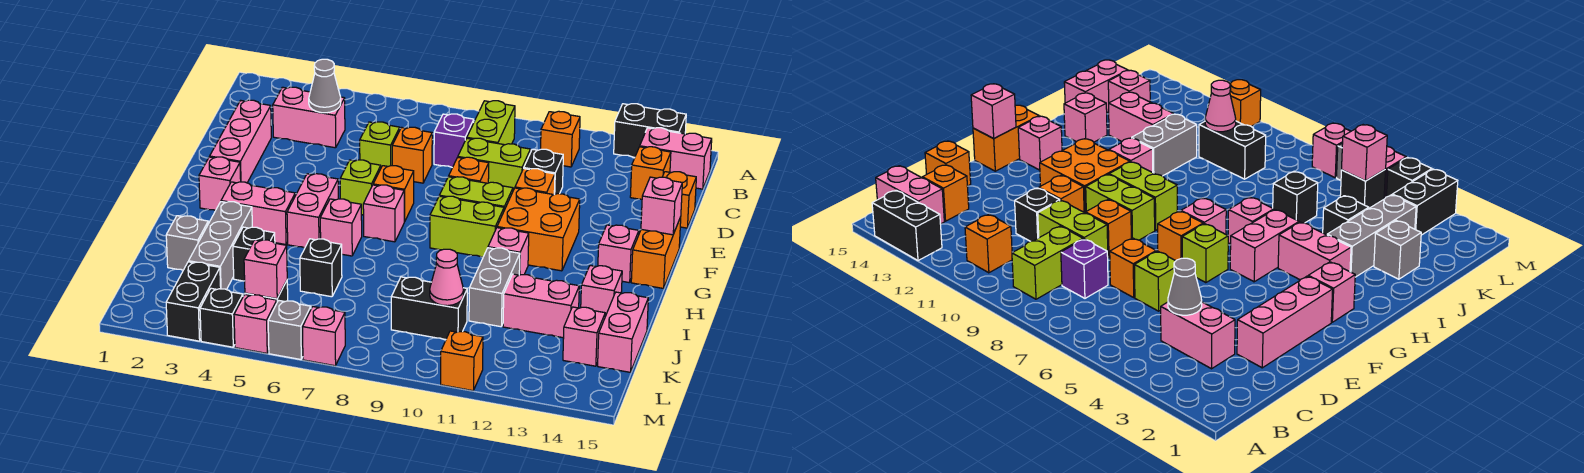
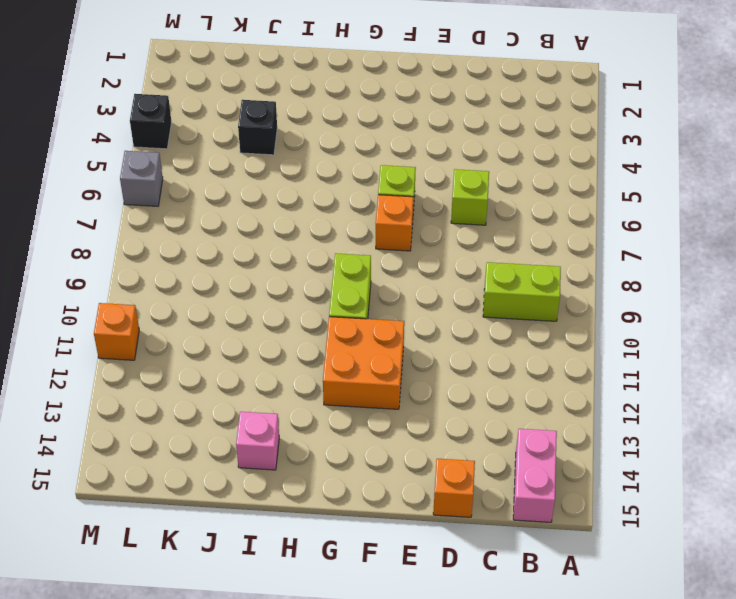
none -> black brick A13:A14 level 1
none -> orange brick B11 level 1
none -> pink brick C3:C4 level 1
none -> purple brick C8 level 1

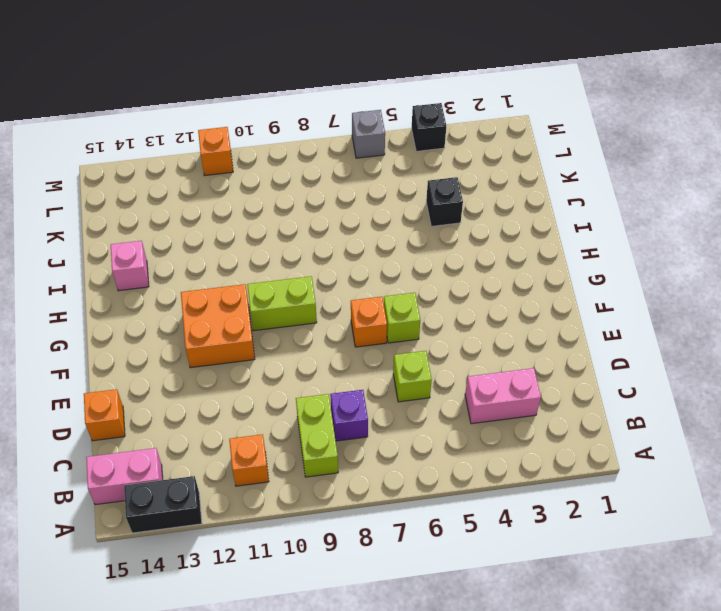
none -> orange brick C14 level 1
none -> pink brick D2:F2 level 1
none -> orange brick D7 level 1
none -> lime brick D9:D10 level 1

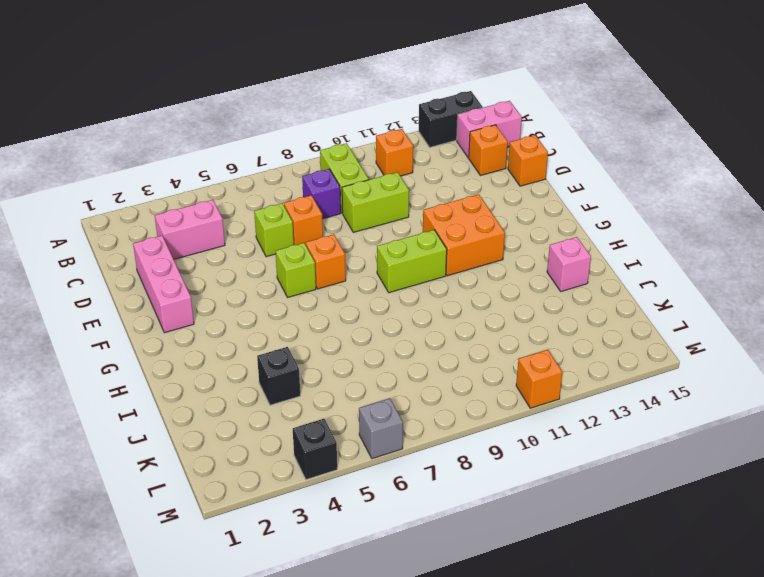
none -> black brick D11 level 1
none -> orange brick E9 level 1
none -> orange brick E11 level 1
none -> lime brick F9:F10 level 1

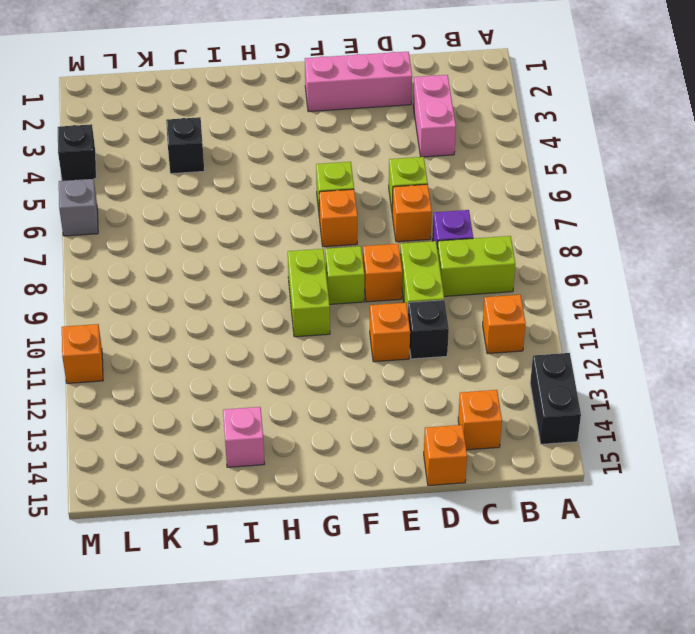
lime brick F9 level 1 -> lime brick F9:F10 level 1
none -> pink brick B14:B15 level 1
none -> orange brick F11:G12 level 1
none -> orange brick F15:G15 level 1
none -> pink brick G2 level 1

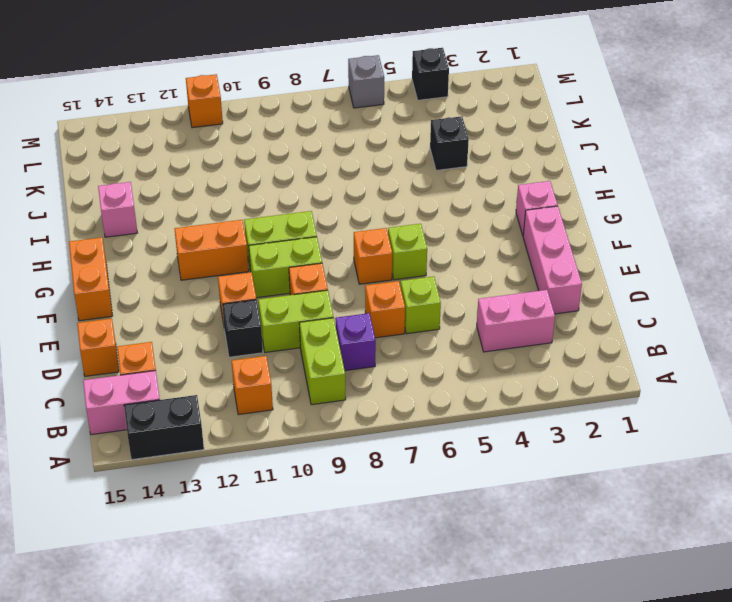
orange brick G11:G12 level 1 -> orange brick F11:G12 level 1
none -> pink brick G5:H5 level 1
none -> pink brick G7 level 1
none -> pink brick G14 level 1
none -> pink brick H3:H4 level 1

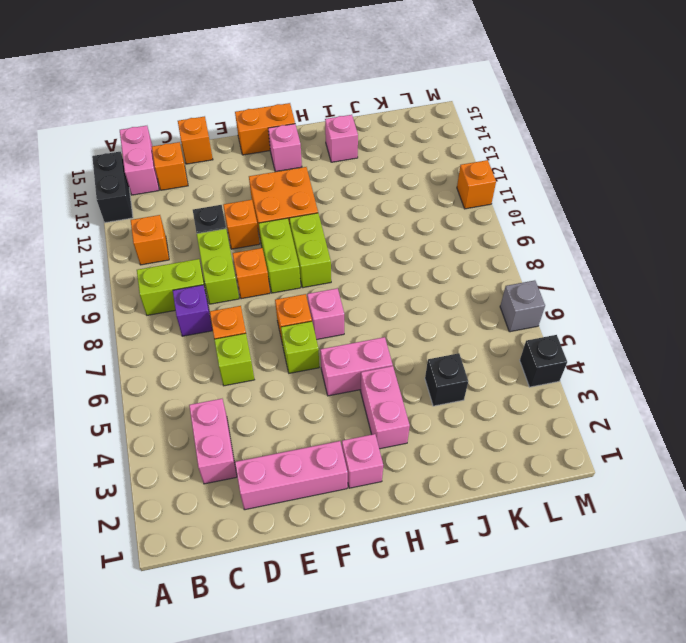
none -> pink brick H6 level 1
none -> pink brick H11 level 1
none -> grey brick I3:K3 level 1
none -> grey brick I11:J11 level 1

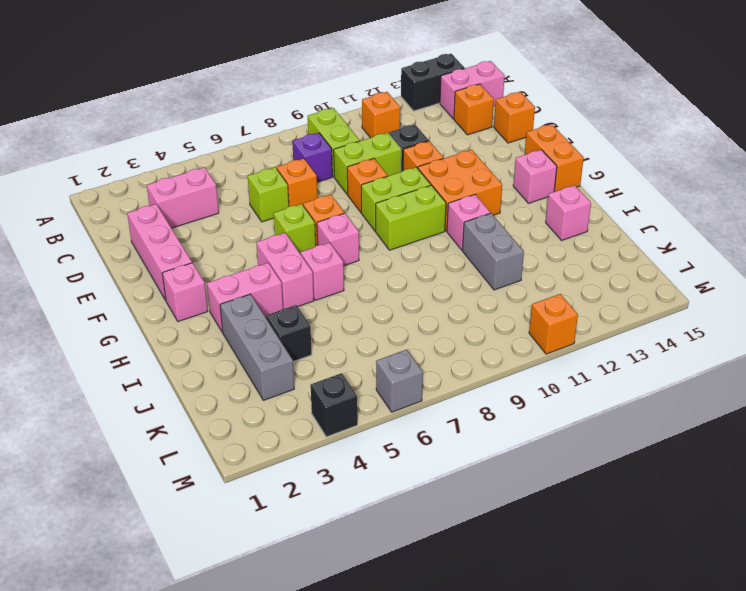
none -> grey brick J2 level 1
none -> black brick J6 level 1
none -> pink brick J12:J13 level 1
none -> pink brick J15:K15 level 1

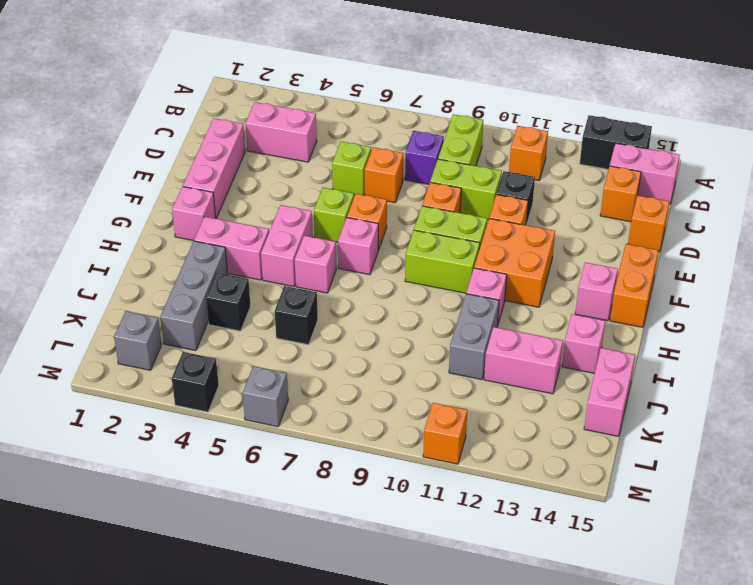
grey brick L2 level 1 -> grey brick J2 level 1
none -> black brick K9:K10 level 1
none -> pink brick K14 level 1
none -> black brick L3:M3 level 1
none -> black brick L5 level 1

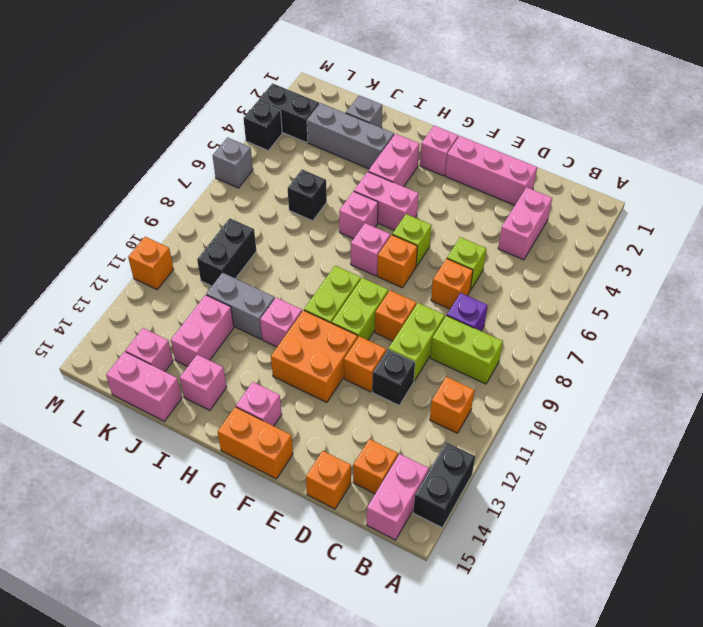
none -> black brick J4 level 1
none -> black brick L5 level 1
none -> pink brick M5 level 1
none -> pink brick M7 level 1

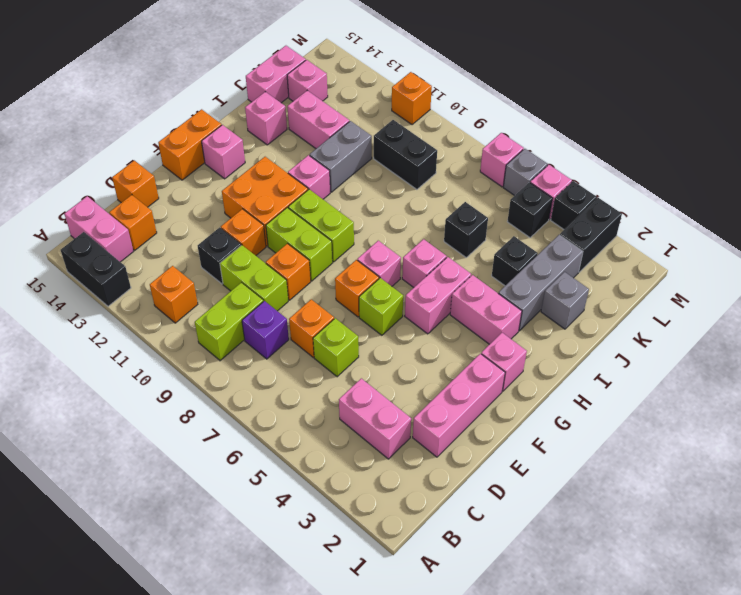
none -> grey cone C4 level 2
none -> pink brick F15 level 2
none -> pink cone K10 level 2
none -> pink brick L5 level 2

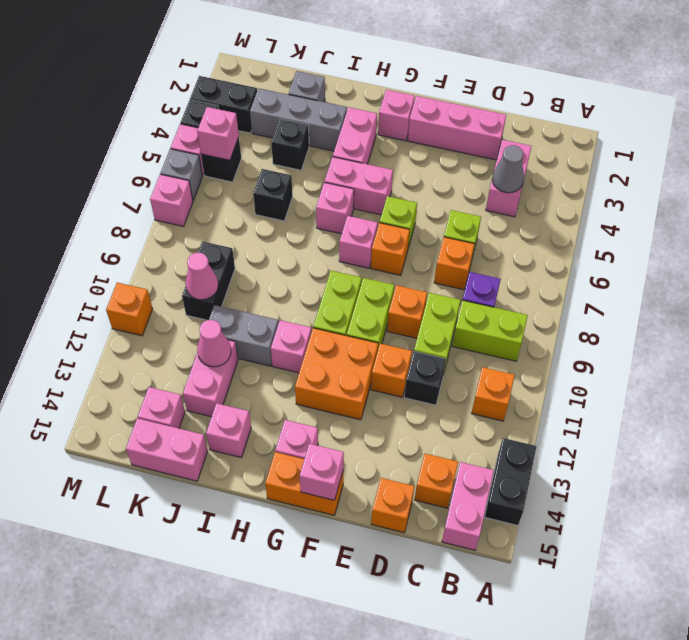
pink cone J12 level 2 -> none

